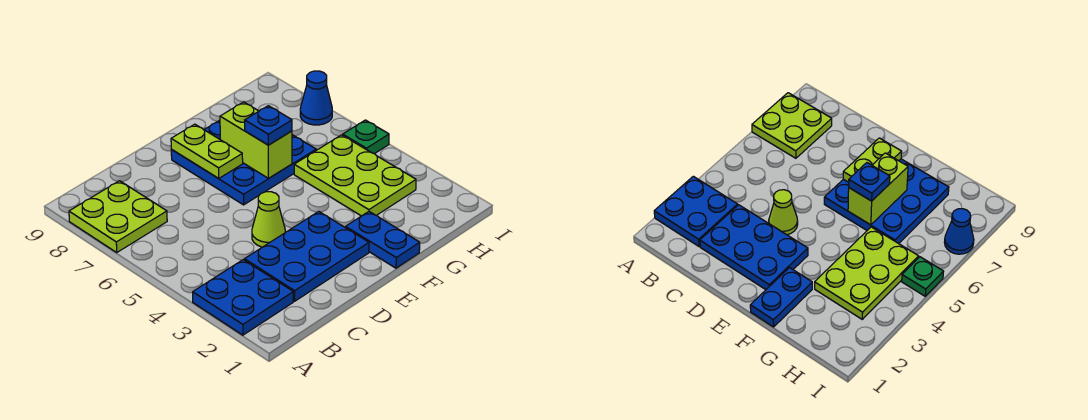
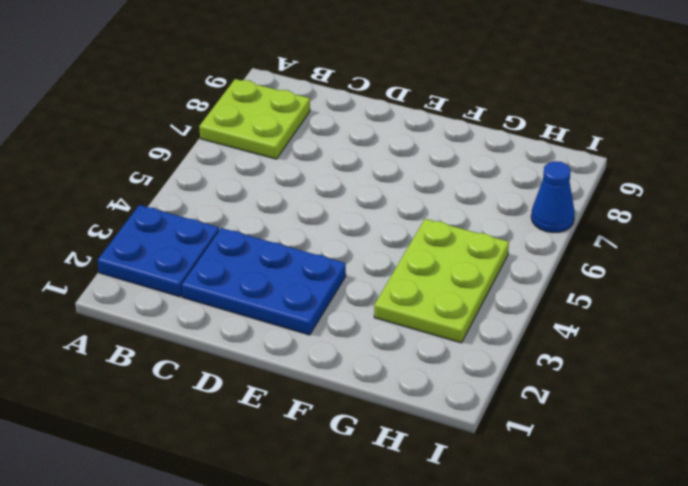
none -> lime cone D4 level 1
none -> blue plate E6:G8 level 1
none -> blue plate F1:F2 level 1

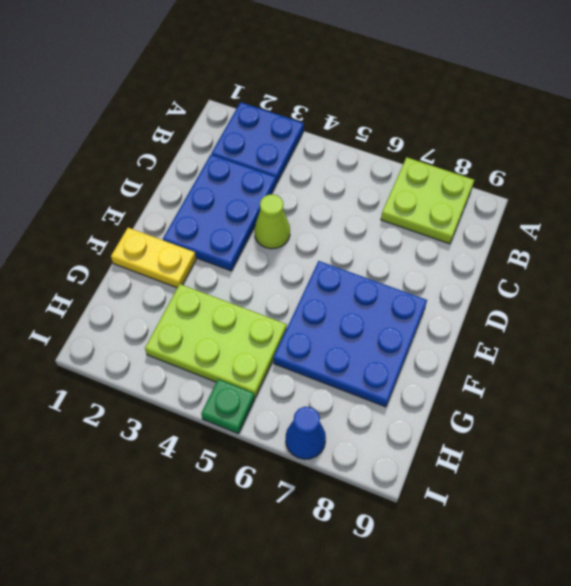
yellow plate F1:F2 level 1 -> blue plate F1:F2 level 1
none -> lime plate E7:E8 level 2
none -> lime brick F6:F7 level 2
none -> blue plate F6 level 3

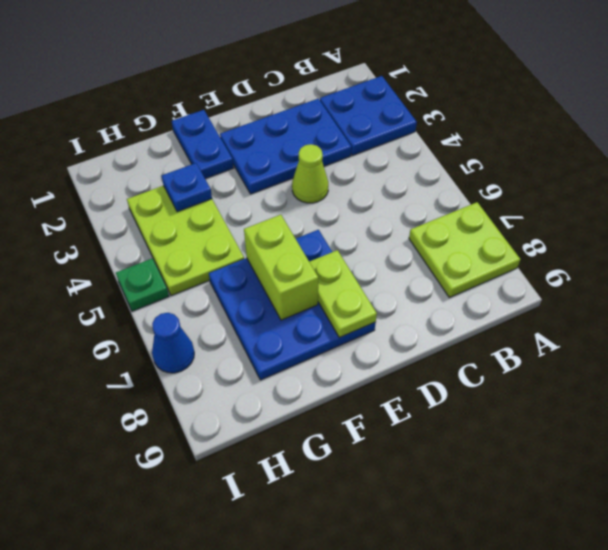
blue plate G3 level 2 -> blue plate F6 level 3

